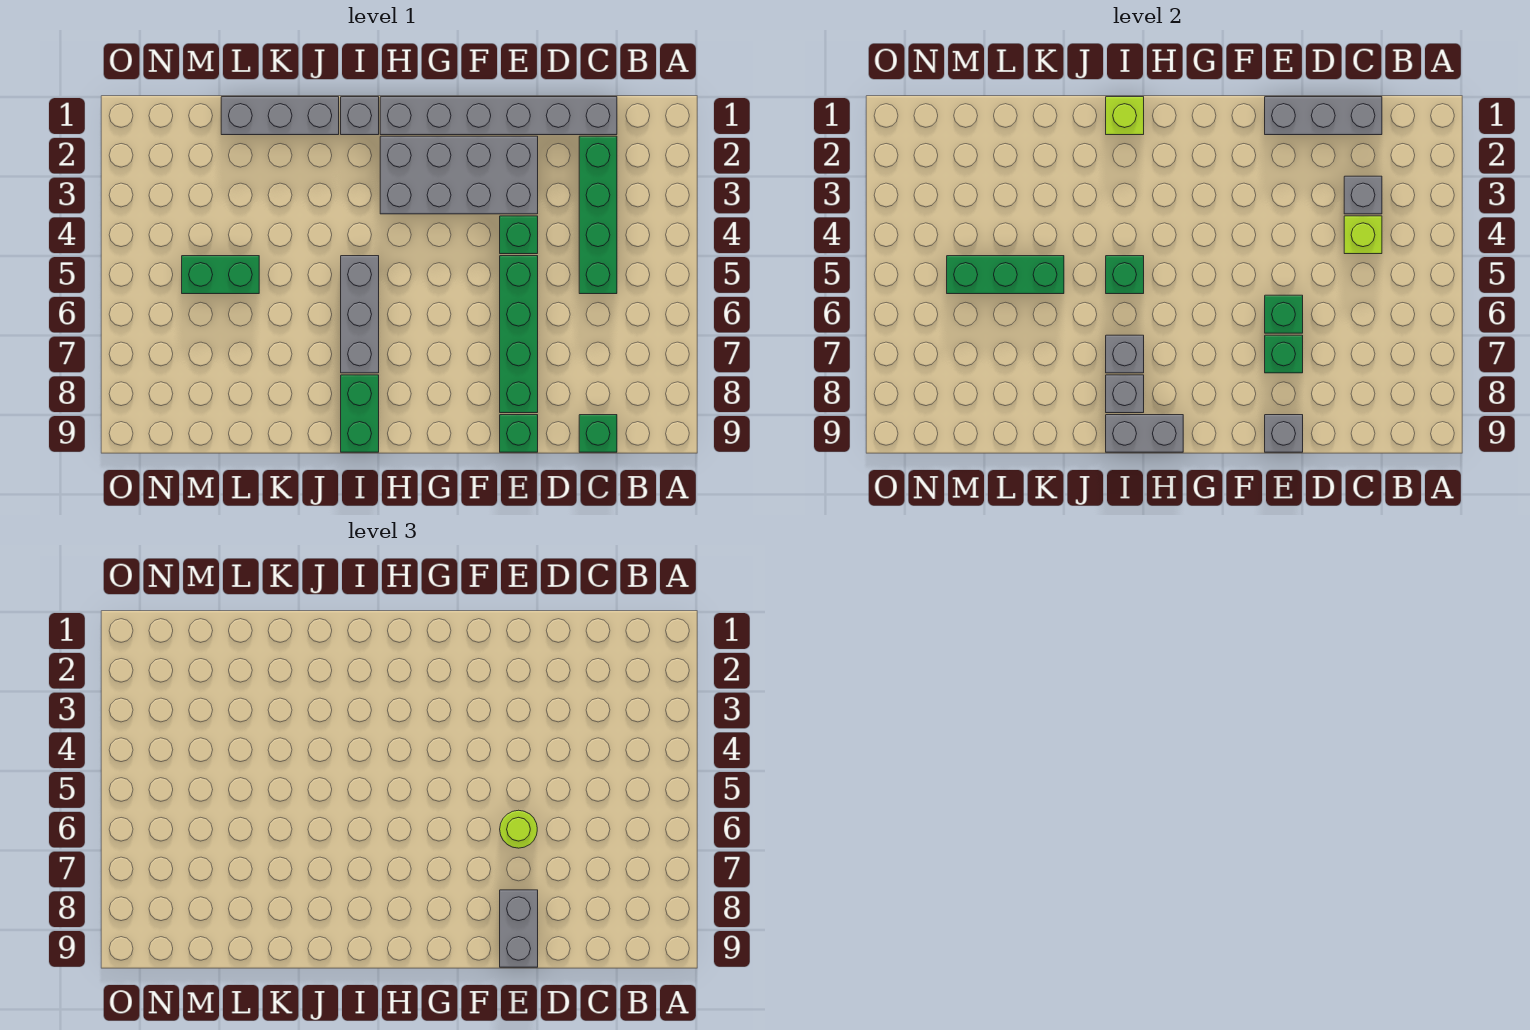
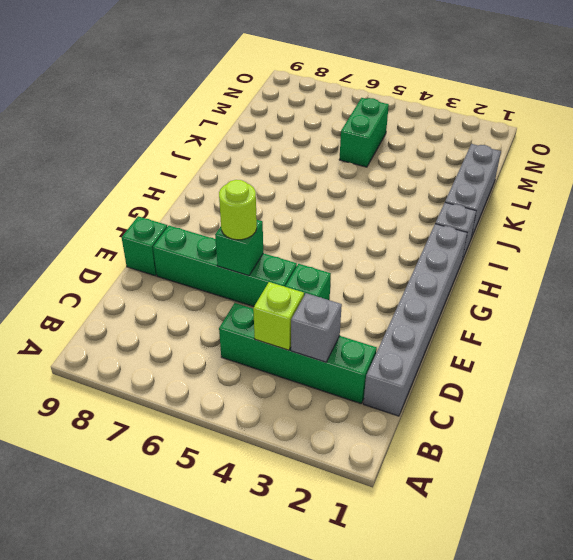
none -> green brick C9 level 1
none -> grey brick E2:H3 level 1
none -> grey brick I5:I7 level 1

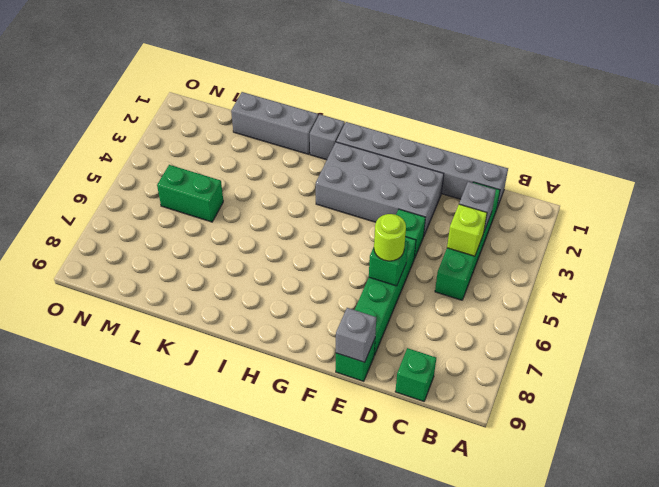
none -> grey brick I5:I7 level 1
none -> green brick I8:I9 level 1
none -> grey brick C1:E1 level 2

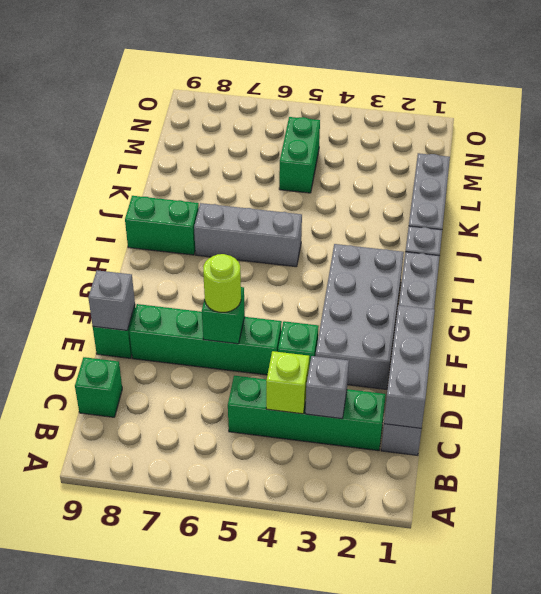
none -> green brick E7 level 2
none -> grey brick H9:I9 level 2
none -> lime brick I1 level 2

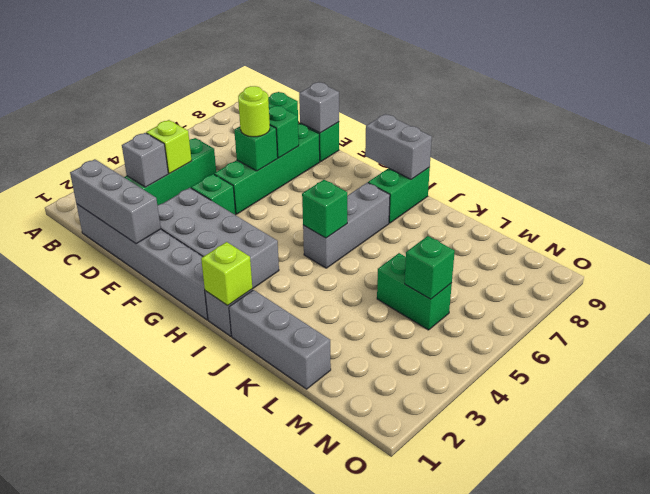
green brick M5 level 2 -> green brick K5:M5 level 2
none -> grey brick I7 level 2
none -> grey brick I8 level 2
none -> grey brick E8:E9 level 3

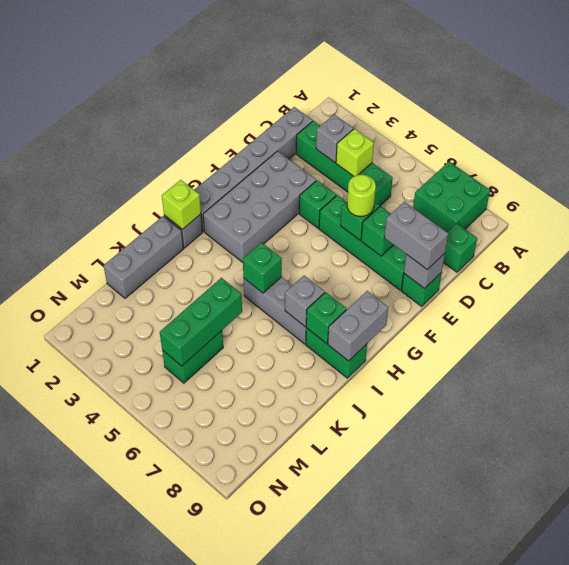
green brick A7:B8 level 1 -> none
green brick I8 level 2 -> grey brick I8 level 2
none -> grey brick C1:E1 level 2

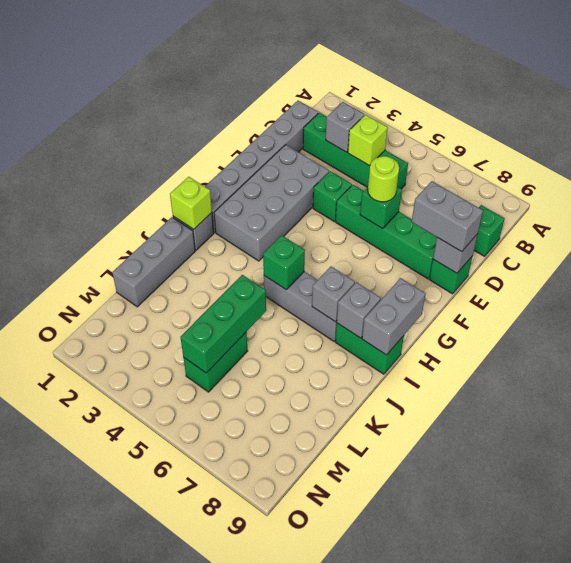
none -> grey brick C1:E1 level 2
none -> green brick E7 level 2

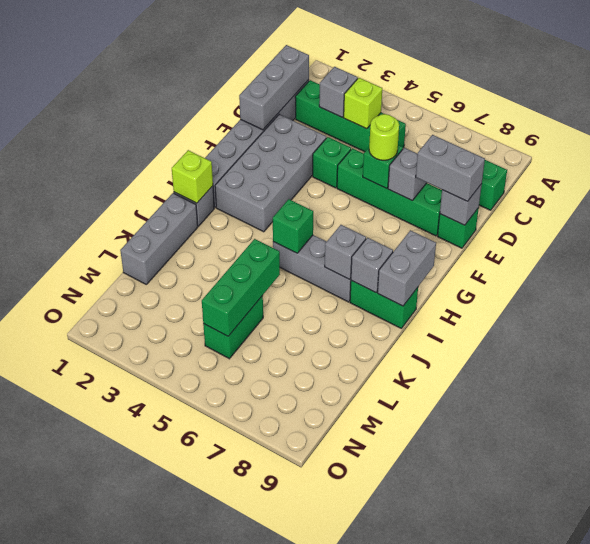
grey brick E7 level 2 -> green brick E7 level 2

